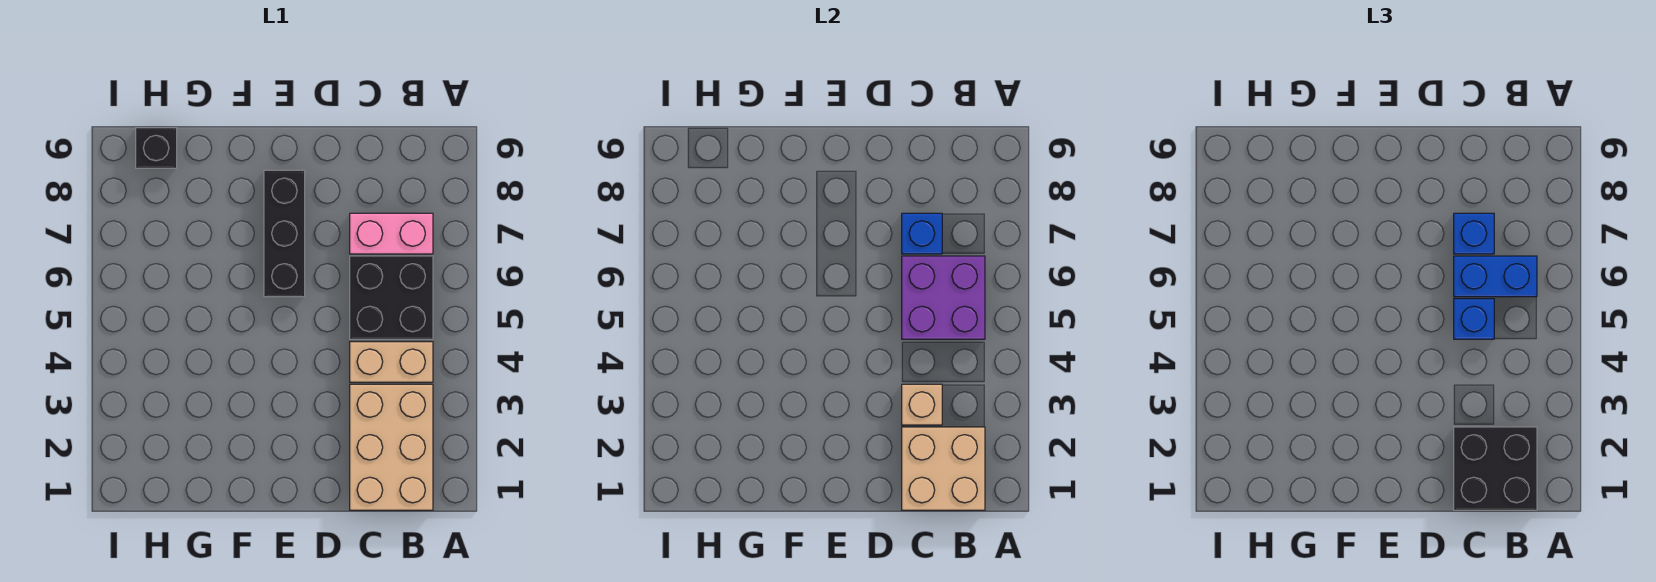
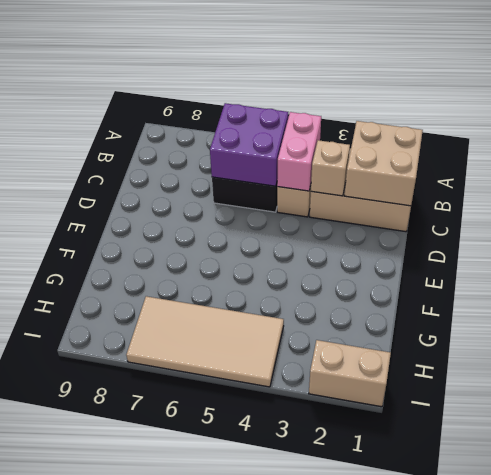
pink brick B4:C4 level 2 -> pink brick B7:C7 level 1
tan tile H4:I7 level 1 -> none
tan brick I1:I2 level 1 -> none
none -> black brick E6:E8 level 1
none -> black brick H9 level 1
none -> blue brick C7 level 2

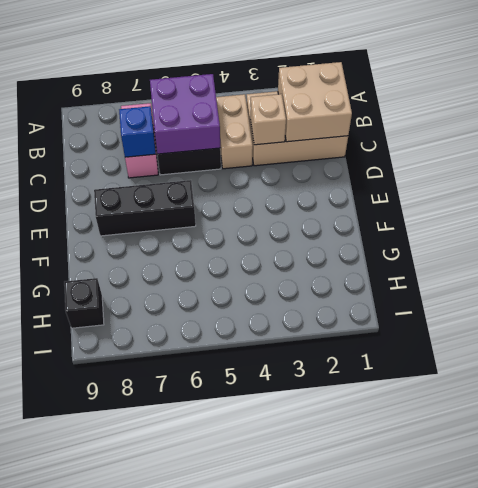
none -> black brick B1:C2 level 3
none -> blue brick B6:C6 level 3
none -> blue brick C5 level 3

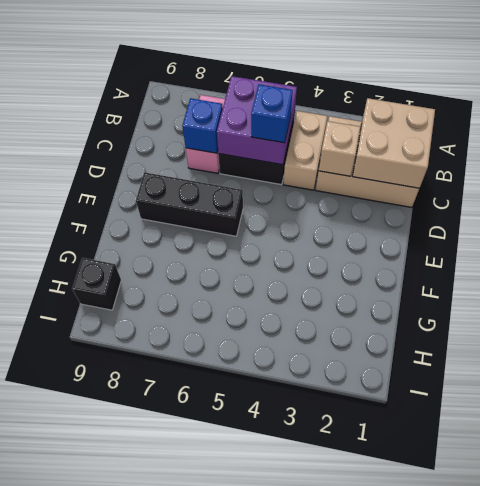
none -> black brick B1:C2 level 3
none -> blue brick B6:C6 level 3
none -> blue brick C7 level 3

